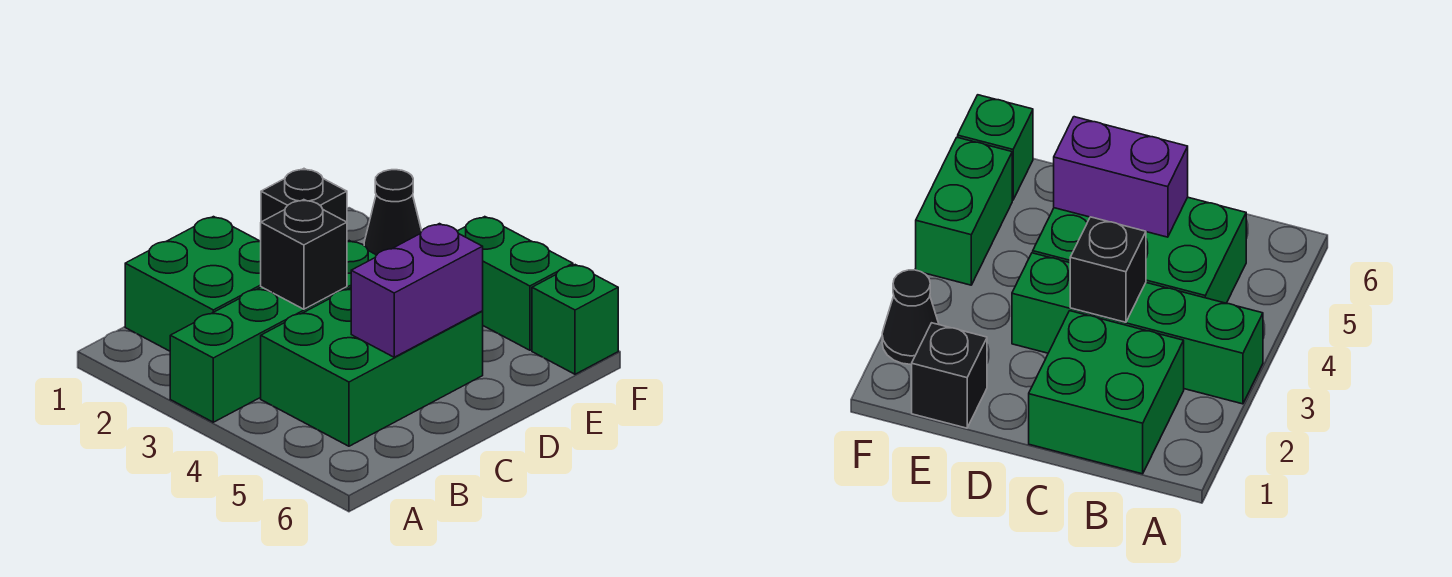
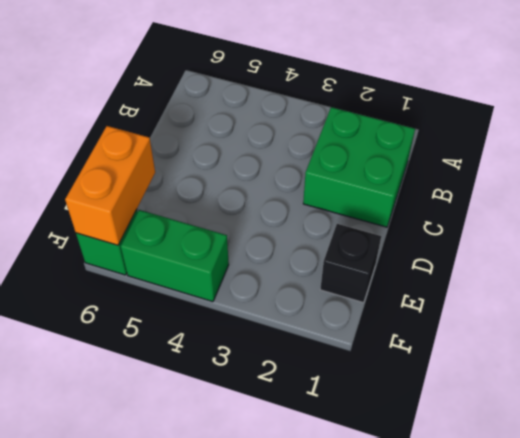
orange brick E6:F6 level 2 -> none
none -> green brick A3:D3 level 1
none -> green brick B4:D5 level 1

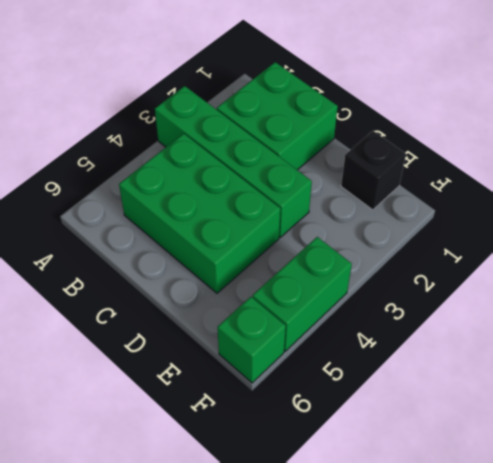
none -> black cone F2 level 1
none -> black brick C3 level 2

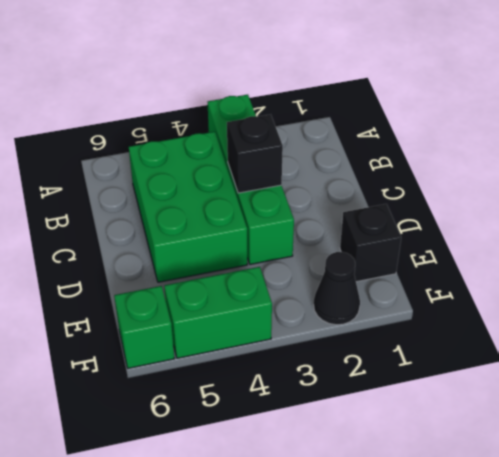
none -> green brick B1:C2 level 1
none -> purple brick C5:D5 level 2

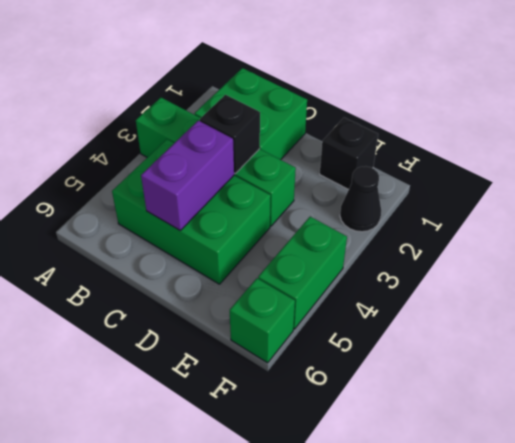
purple brick C4:C5 level 2 -> purple brick C5:D5 level 2

